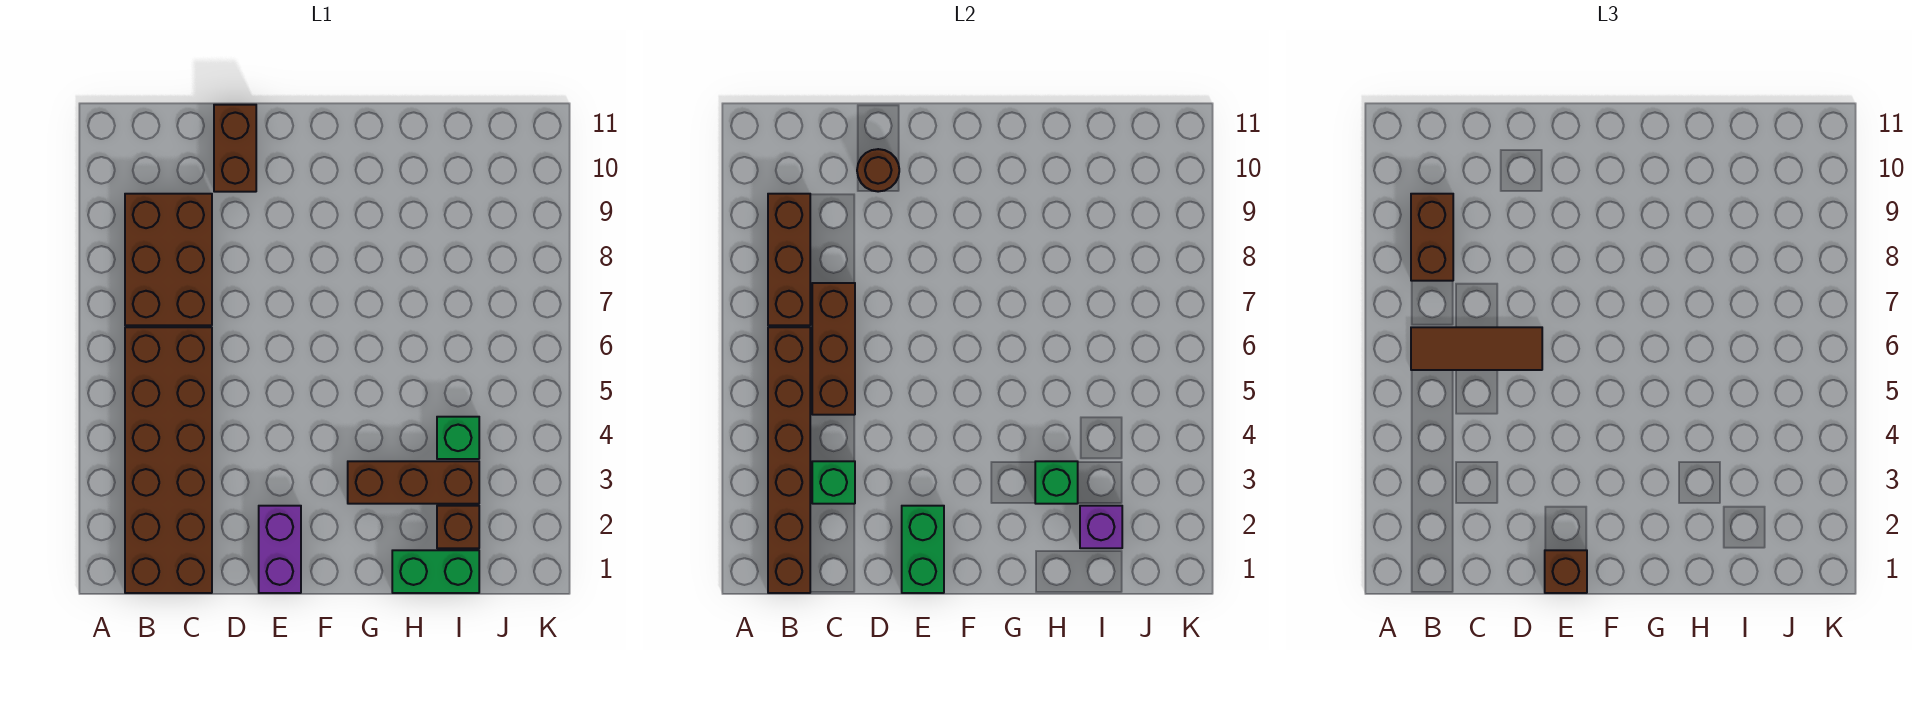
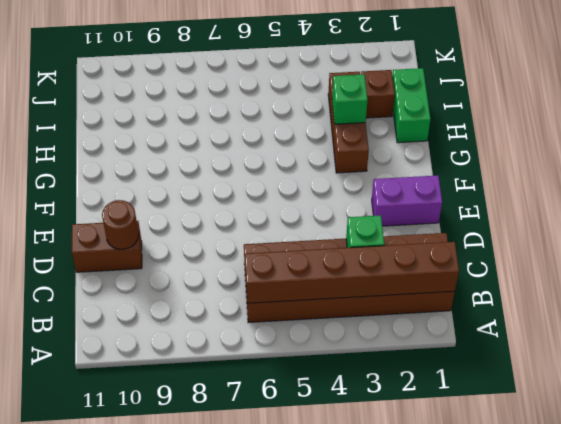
none -> brown brick B7:C9 level 1
none -> green brick I4 level 1
none -> brown brick B7:B9 level 2

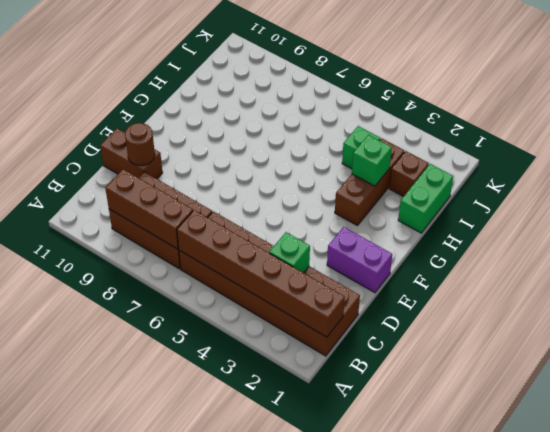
none -> brown brick C5:C7 level 2
none -> green brick E1:E2 level 2
none -> purple brick I2 level 2

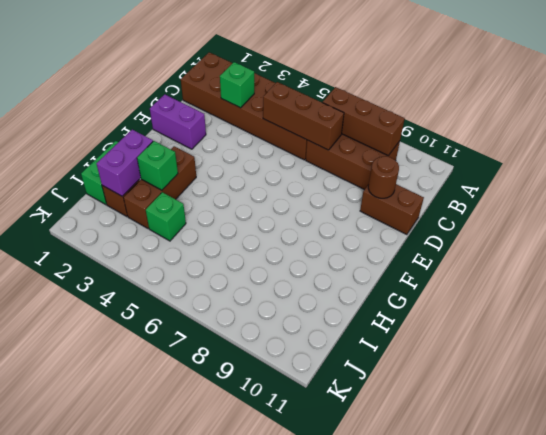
purple brick H2:I2 level 2 -> purple brick I2 level 2
none -> brown brick B1:B6 level 2
none -> green brick E1:E2 level 2
none -> brown tile B6:D6 level 3

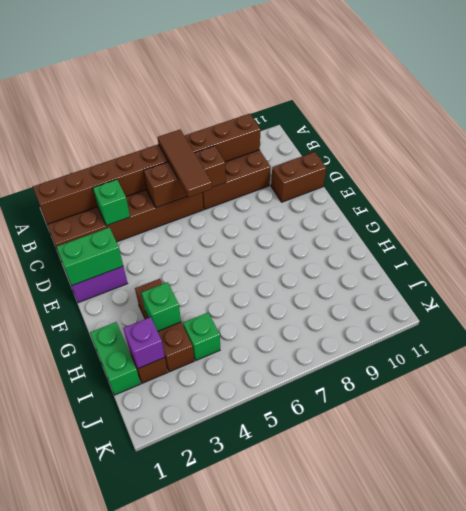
none -> brown round brick D10 level 2
none -> brown brick B8:B9 level 3
none -> brown brick E1 level 3

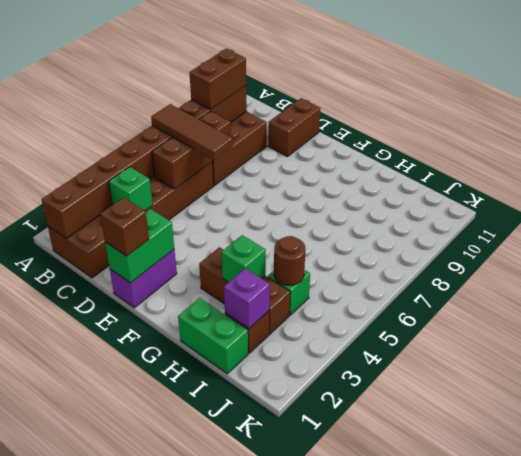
brown round brick I4 level 2 -> brown round brick D10 level 2

